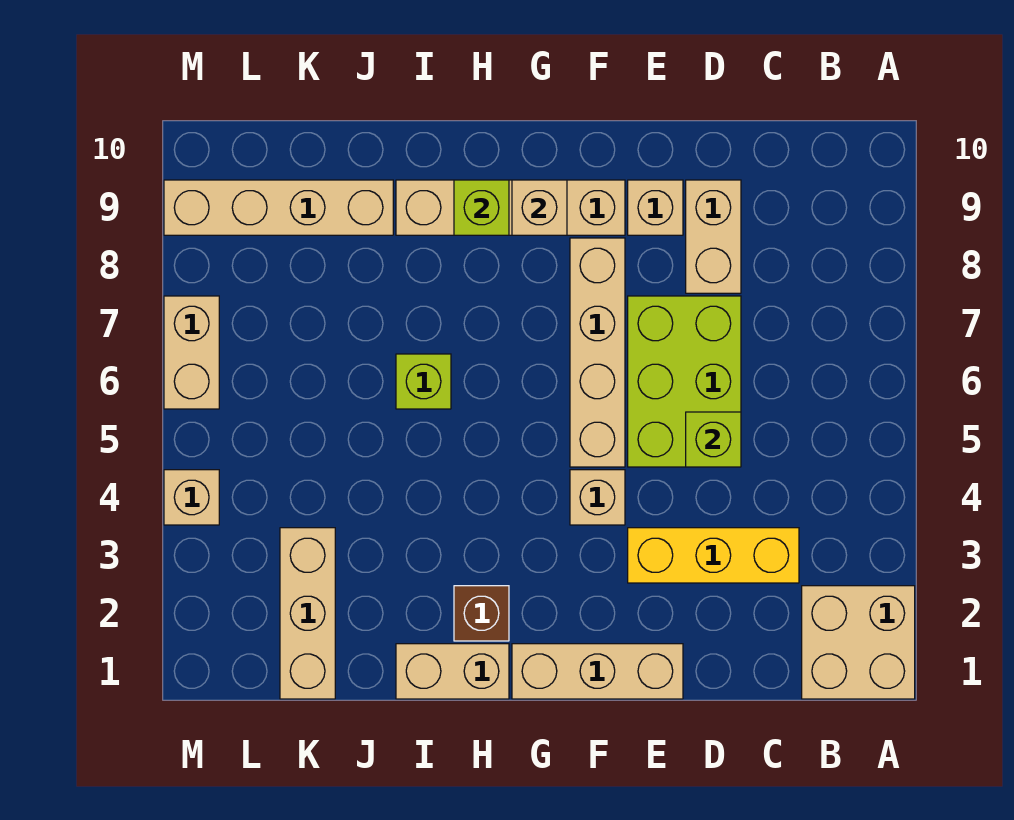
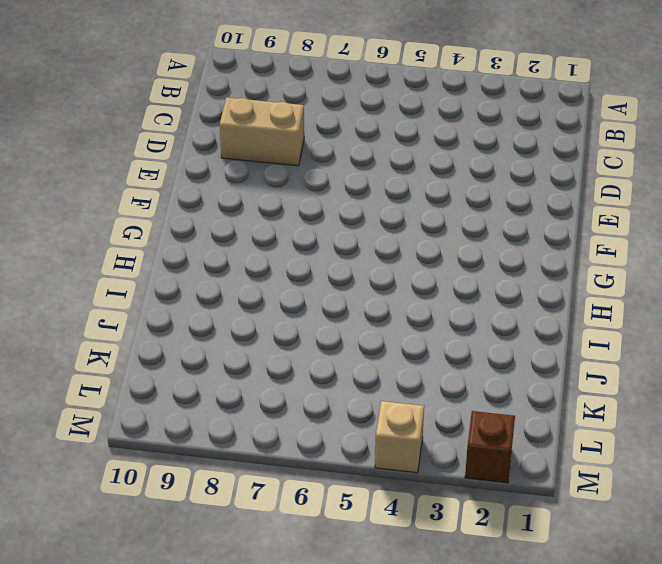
brown brick M2 level 1 -> brown brick H2 level 1
none -> tan brick A1:B2 level 1
none -> yellow brick C3:E3 level 1
none -> lime brick D5:E7 level 1

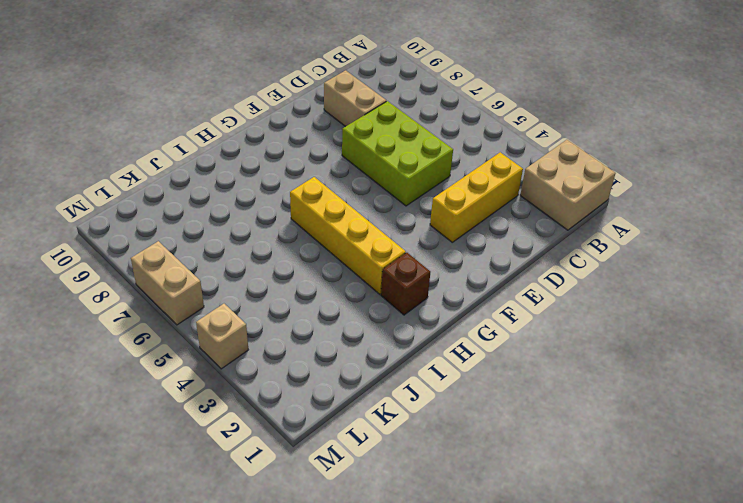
yellow brick H3:H6 level 1 -> none
none -> tan brick E1:G1 level 1
none -> tan brick E9 level 1
none -> tan brick F4 level 1

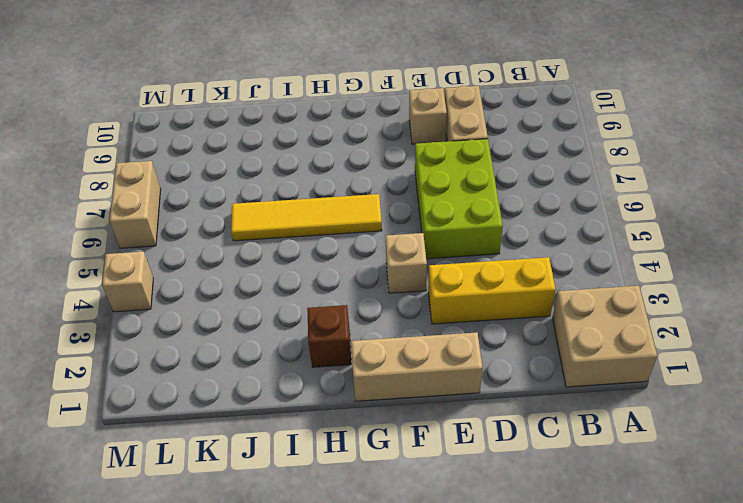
yellow tile G6:J6 level 1 -> lime brick I6 level 1
none -> tan brick F5:F8 level 1
none -> tan brick F9:I9 level 1
none -> tan brick H1:I1 level 1

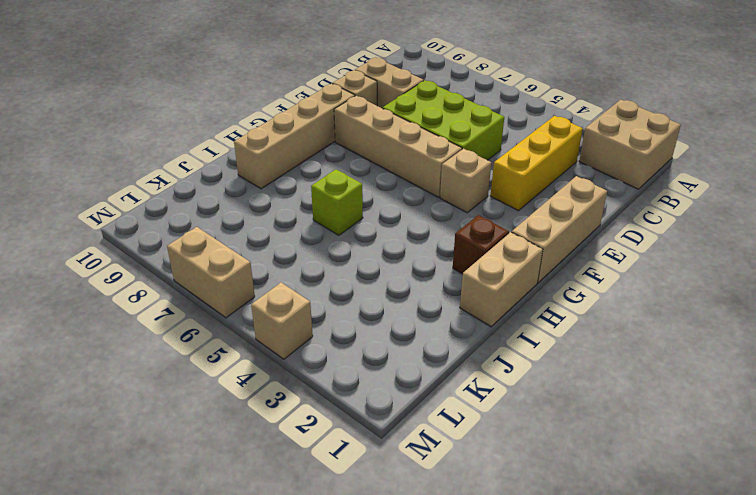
none -> tan brick J9:M9 level 1
none -> tan brick K1:K3 level 1
none -> lime brick D5 level 2

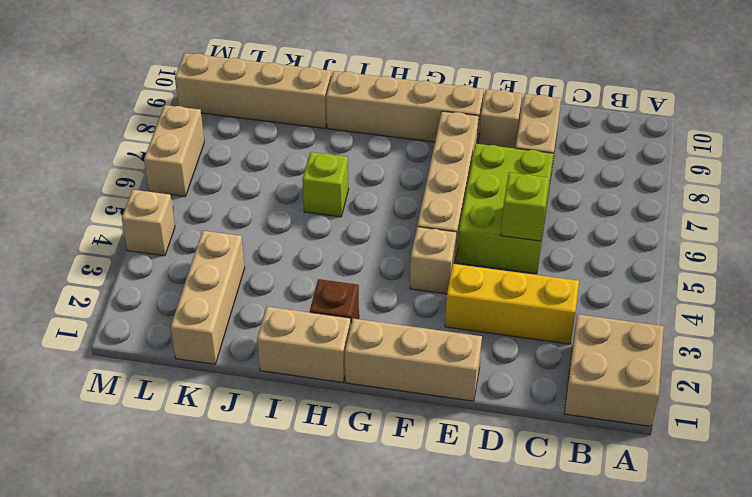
none -> tan brick G9 level 2
none -> lime brick H9 level 2

